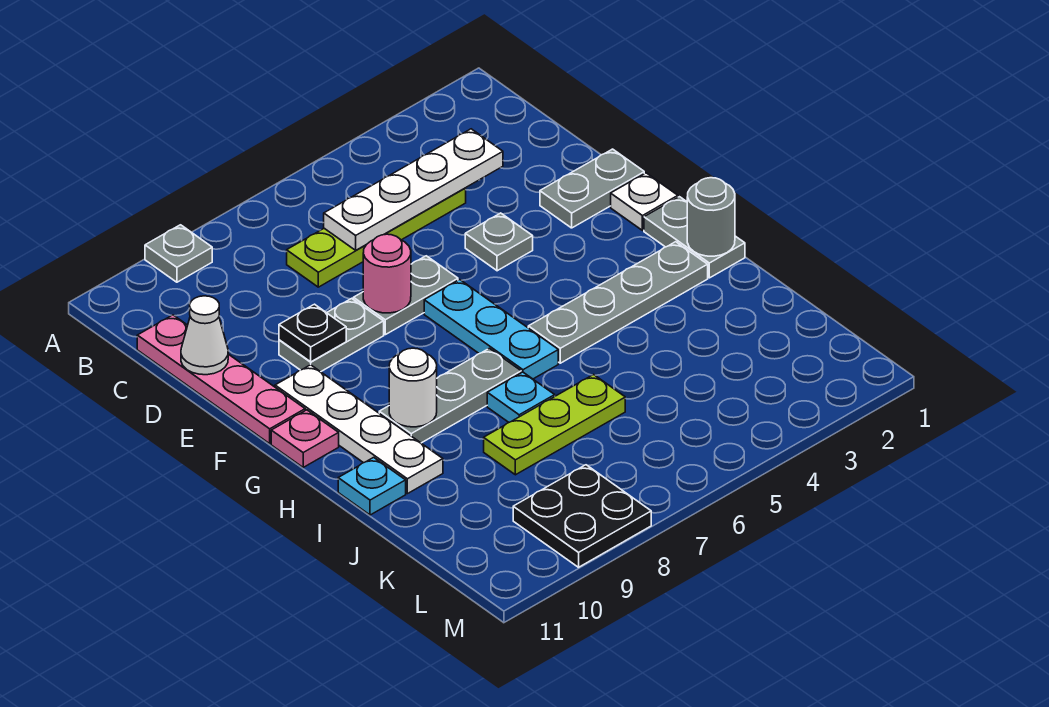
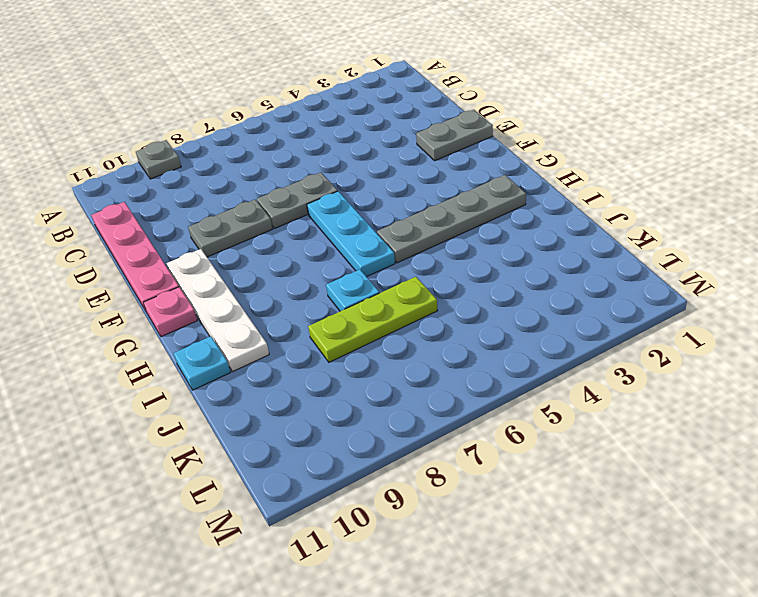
none -> lime plate C4:C7 level 1
none -> grey plate E4 level 1
none -> white plate F1 level 1

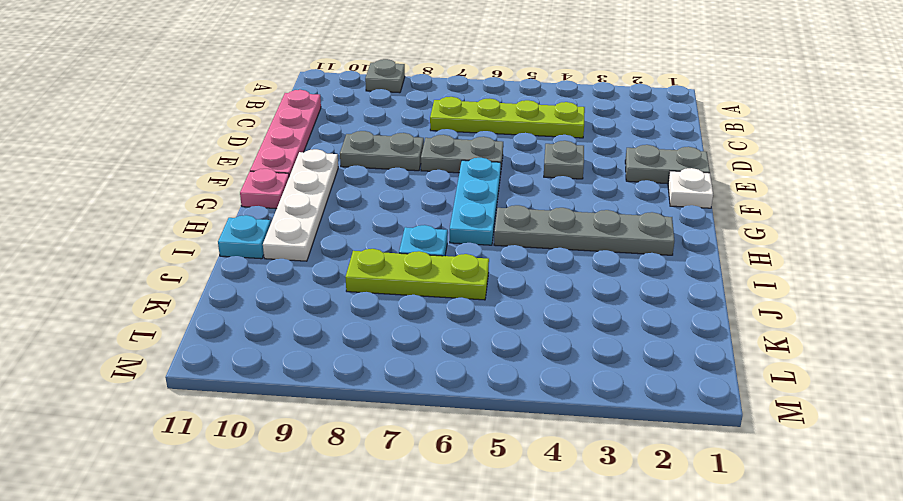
none -> grey plate G1:H1 level 1
none -> grey plate H7:H9 level 1
none -> black plate L8:M9 level 1

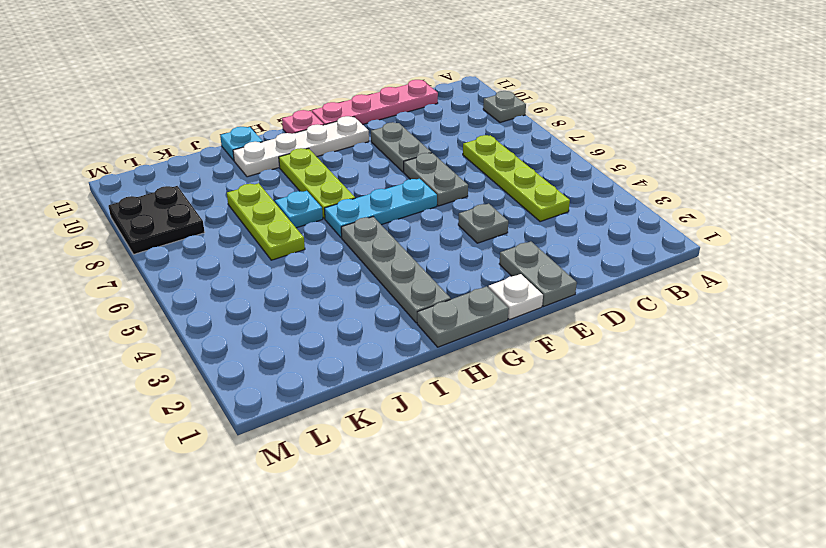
lime plate H7:H9 level 1 -> grey plate H7:H9 level 1
none -> white plate C3:C6 level 2
none -> white cone D11 level 2
none -> pink round brick E7 level 2

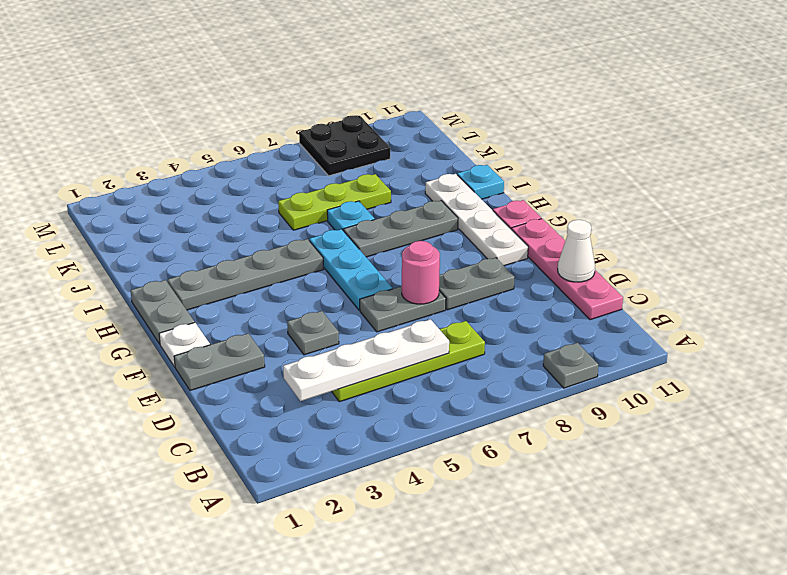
none -> black plate E9 level 2
none -> grey round brick H1 level 2
none -> white round brick H9 level 2

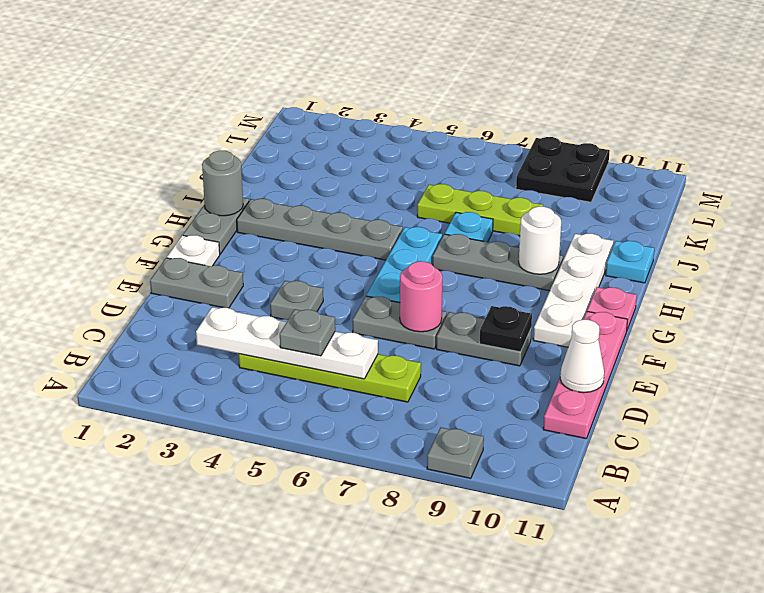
grey plate C5 level 3 -> none

